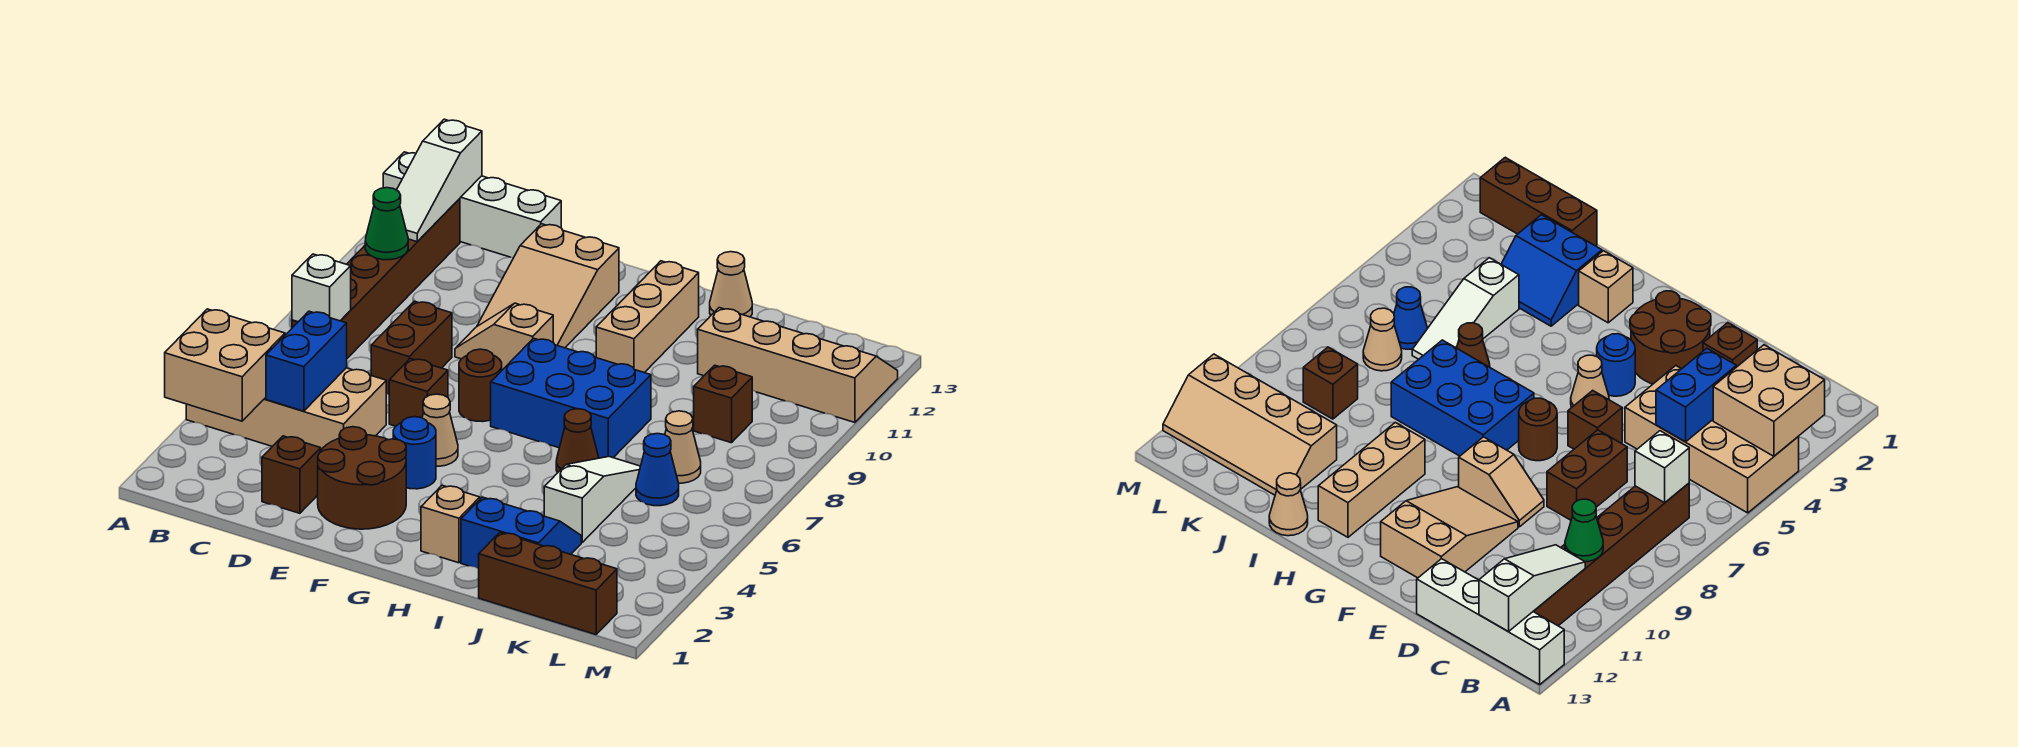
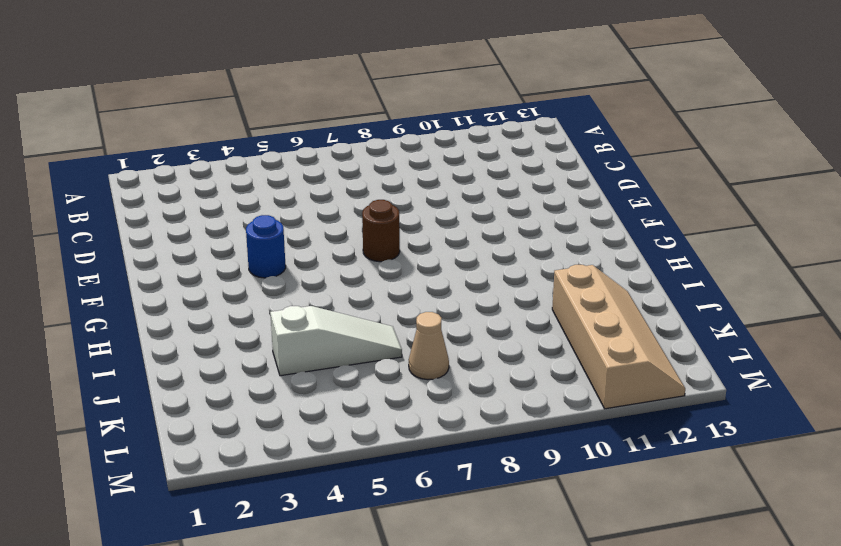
none -> tan brick A4:D5 level 1
none -> white brick A13:D13 level 1
none -> brown brick B7:B12 level 1

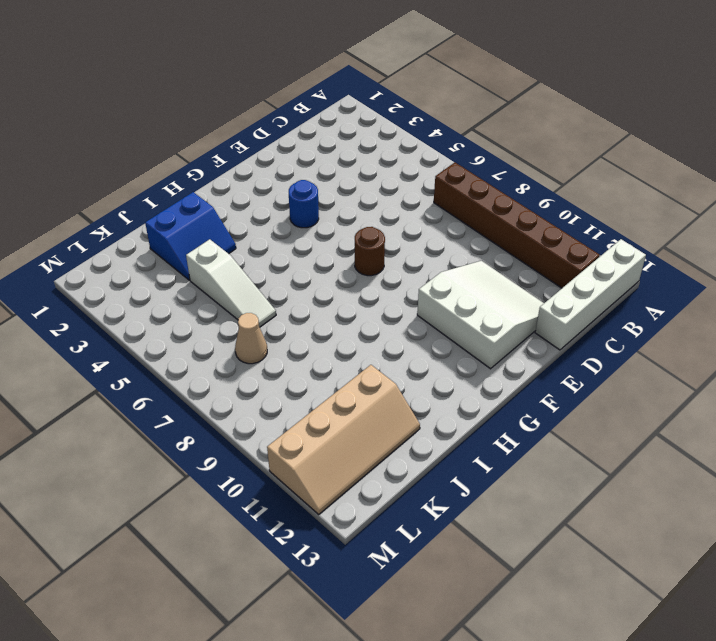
white slope D10:F12 level 1 top F -> tan slope E10:F12 level 1 top 12
none -> tan brick A4:D5 level 1
none -> brown brick D2 level 1
none -> brown brick D7:D8 level 1

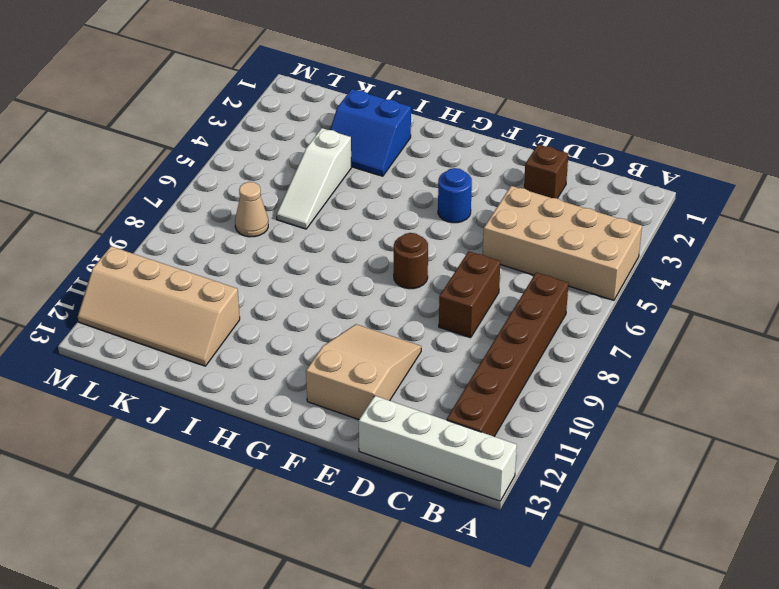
none -> brown round brick E2:F3 level 1
none -> brown brick E6 level 1
none -> tan slope E9:F9 level 1 top F

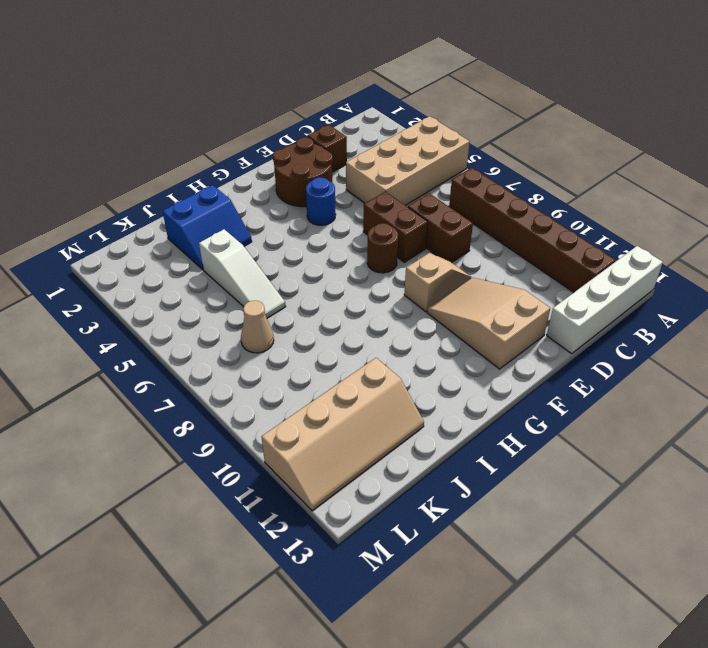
brown brick E6:E7 level 1 -> brown brick E6 level 1
none -> tan cone F5 level 1
none -> blue brick G7:I8 level 1
none -> tan brick H2 level 1

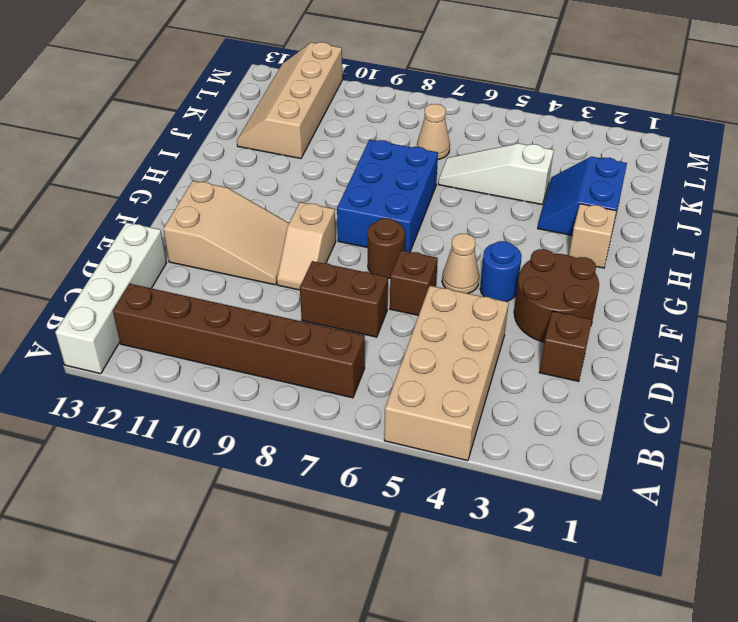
none -> tan brick H10:H12 level 1
none -> brown cone I6 level 1
none -> tan cone I13 level 1

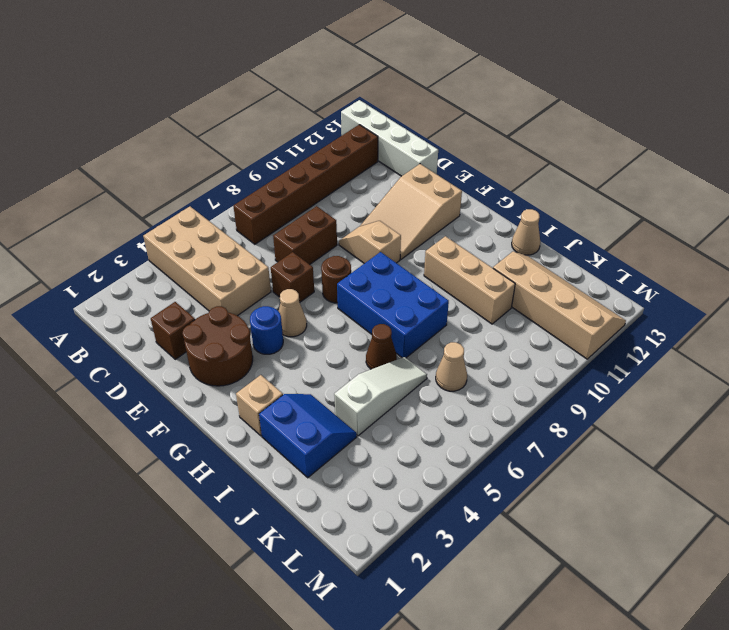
tan brick H10:J10 level 1 -> tan brick H10:H12 level 1
none -> brown brick J1:L1 level 1
none -> blue cone K6 level 1
none -> brown brick K9 level 1

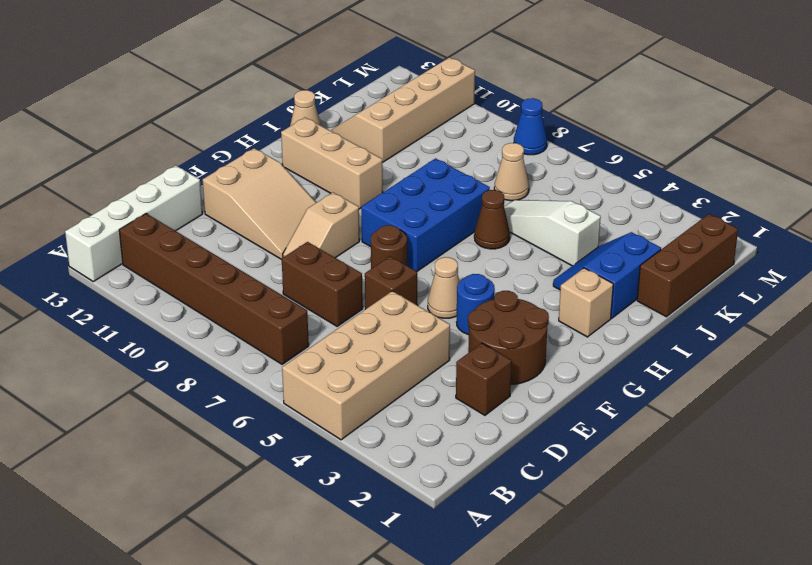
blue cone M8 level 1 -> blue cone K6 level 1
none -> brown brick K9 level 1
none -> tan brick A3:B4 level 2
none -> white brick B7 level 2

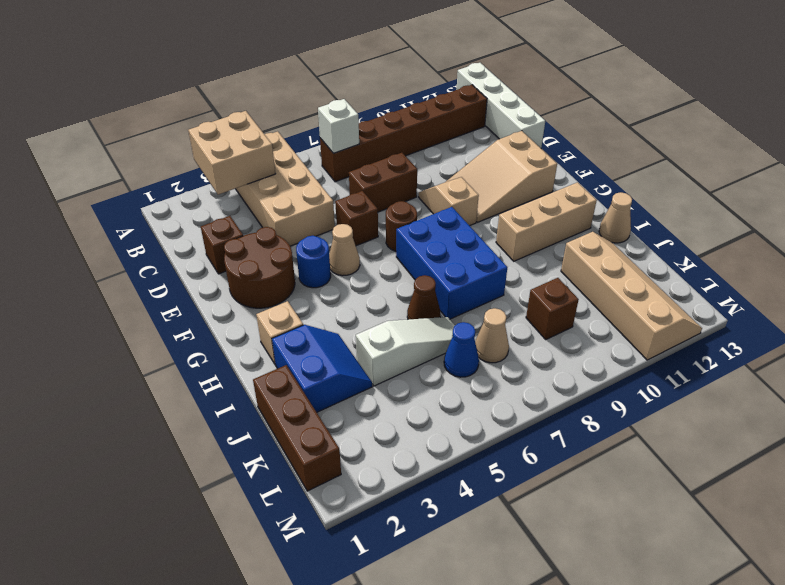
none -> green cone B10 level 2
none -> white slope B11:B13 level 2 top 13
none -> blue brick C4:C5 level 2

